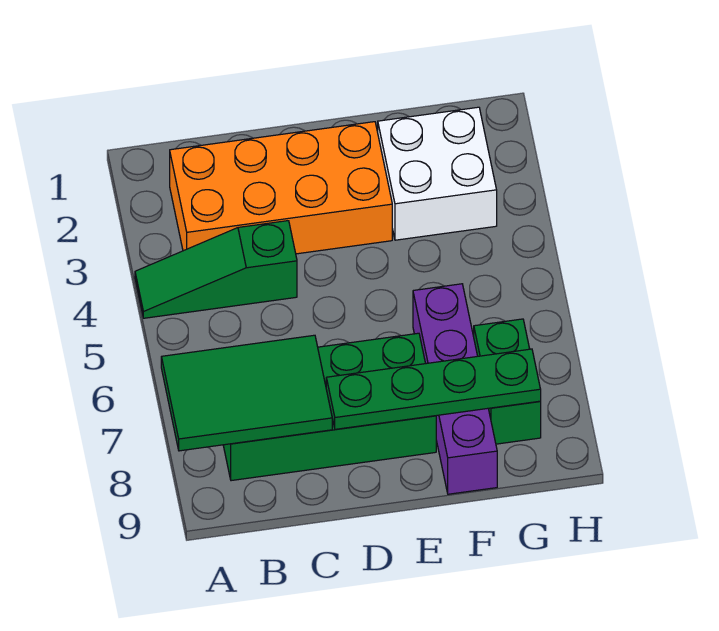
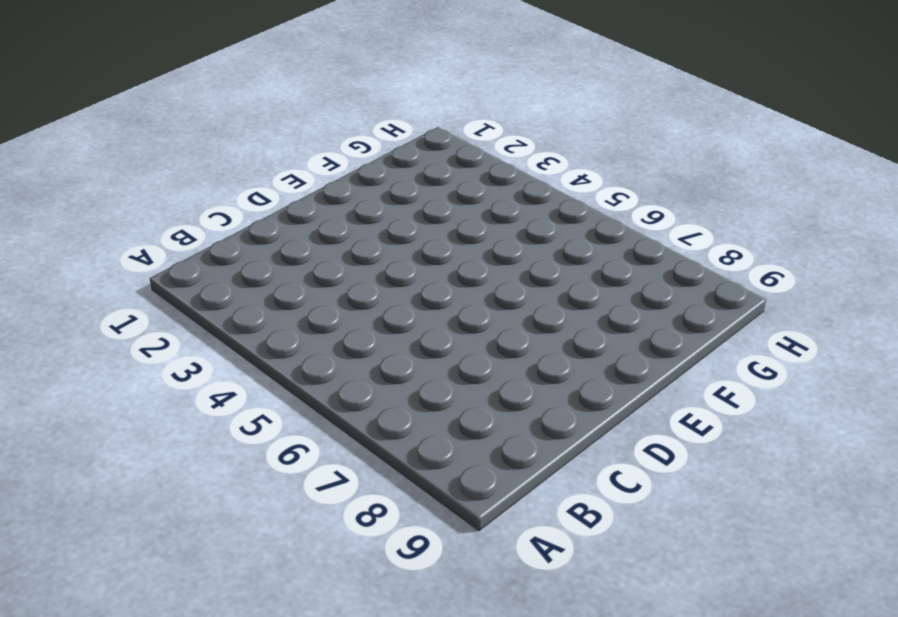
none -> green slope A4:C4 level 1 top C
none -> orange brick B2:E3 level 1

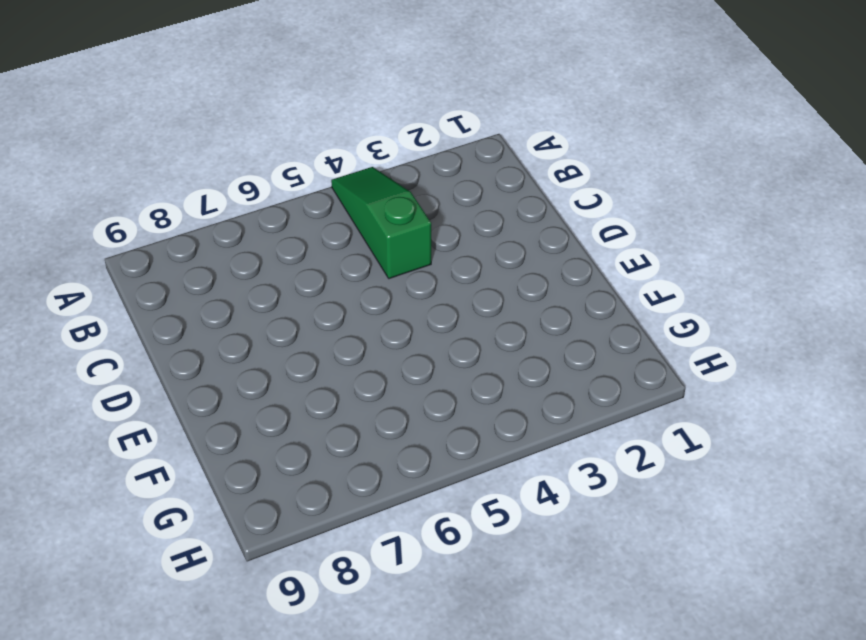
none -> orange brick B2:E3 level 1
none -> green brick B7:E8 level 1

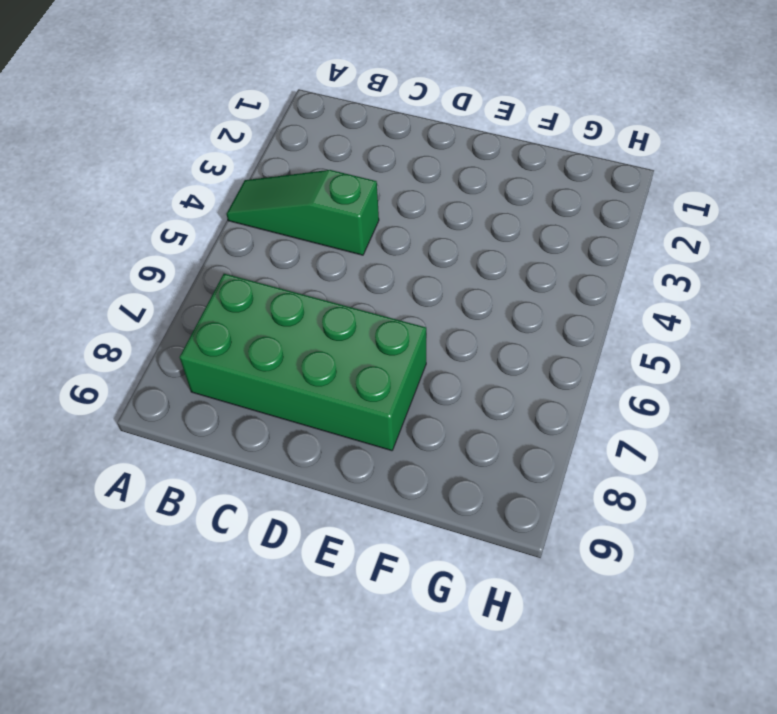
none -> orange brick B2:E3 level 1
none -> white brick F2:G3 level 1

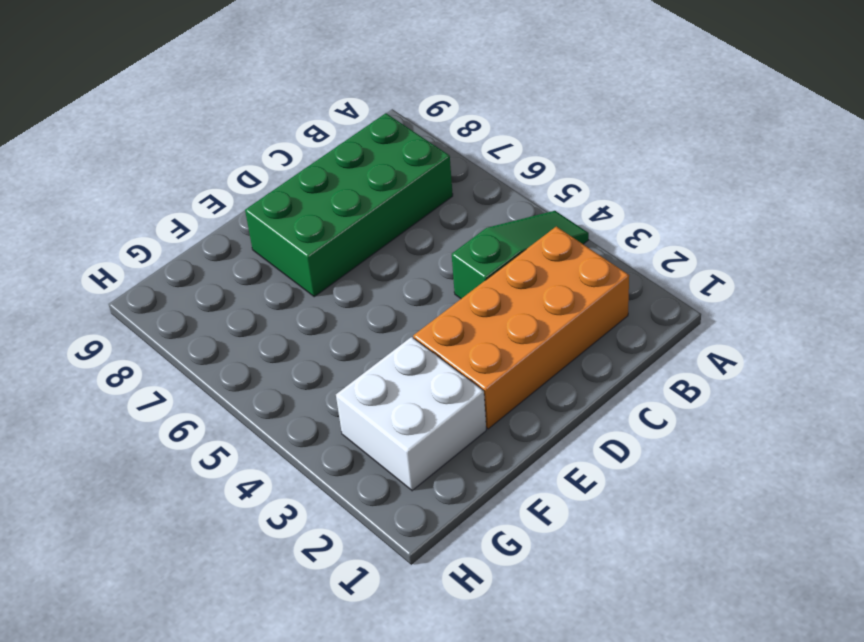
none -> purple brick F6:F9 level 1
none -> green brick G7:G8 level 1

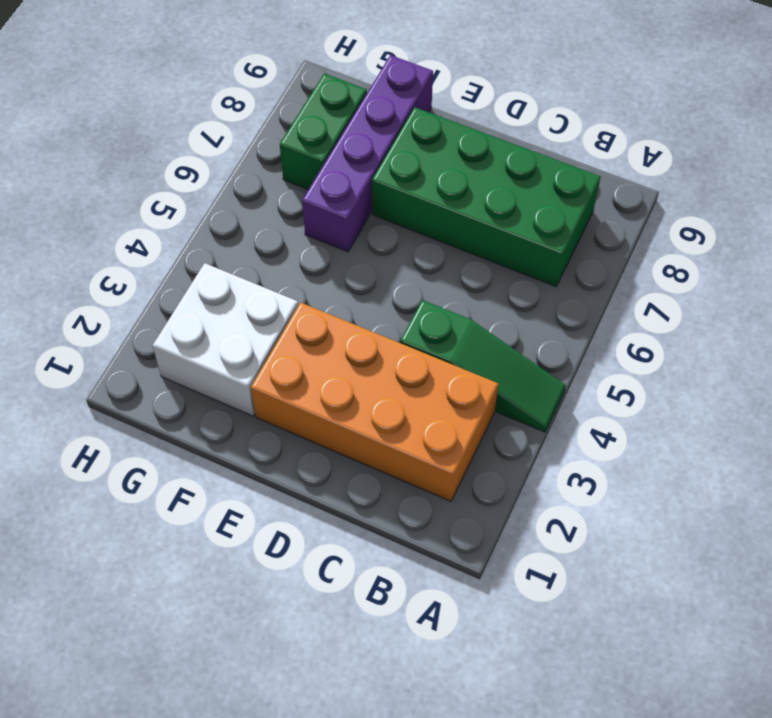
none -> green tile A7:C8 level 2
none -> green plate D8:G8 level 2

